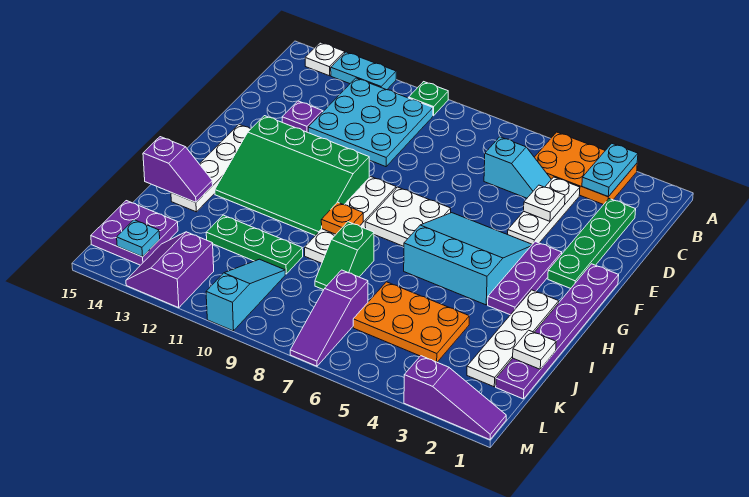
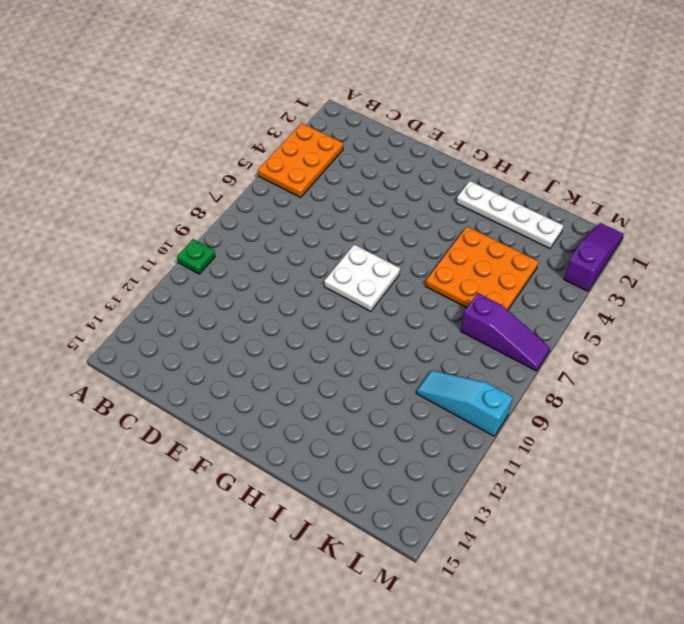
orange plate I4:K6 level 1 -> orange plate J4:K6 level 1
none -> cyan plate A12:A13 level 1
none -> white plate A14 level 1
none -> cyan plate B10:D12 level 1
none -> green plate C2:F2 level 1

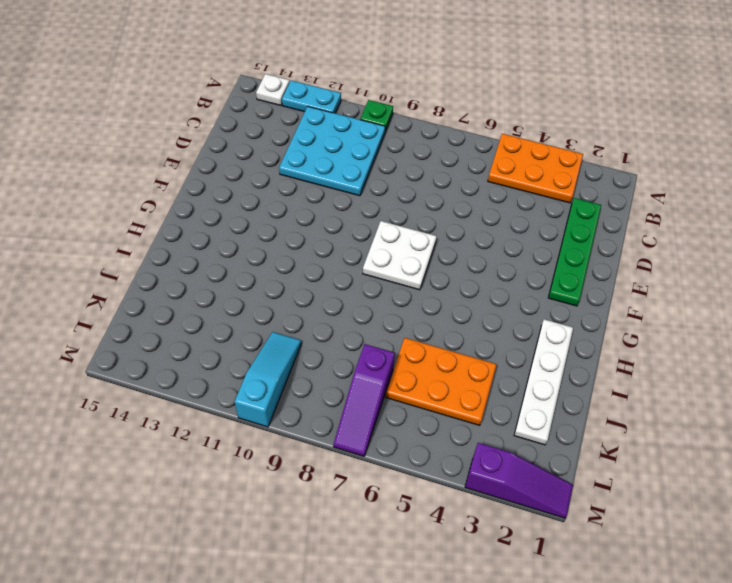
none -> white plate C4:E4 level 1
none -> cyan slope C5:C6 level 1 top 6
none -> purple plate D13 level 1
none -> purple plate F1:K1 level 1

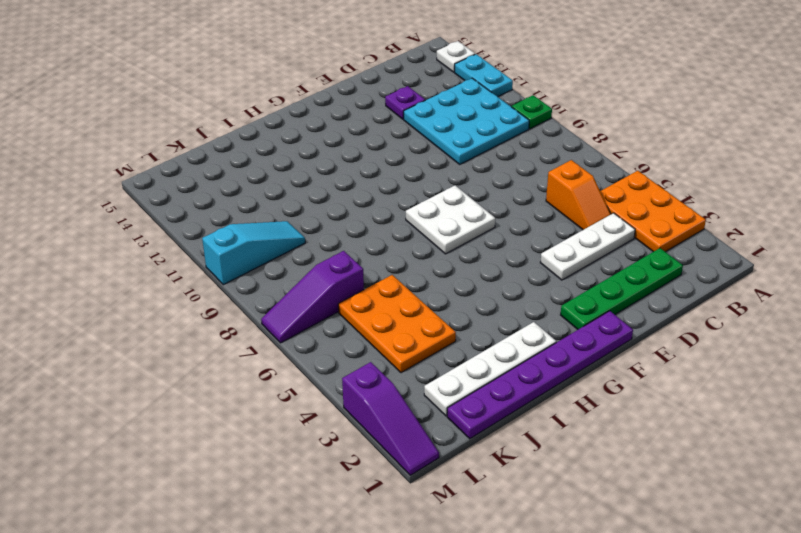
orange slope C5:C6 level 1 top 6 -> cyan slope C5:C6 level 1 top 6
none -> purple plate F3:H3 level 1
none -> cyan slope F4:H6 level 1 top H
none -> white plate F9:I9 level 1
none -> green slope F10:H13 level 1 top F

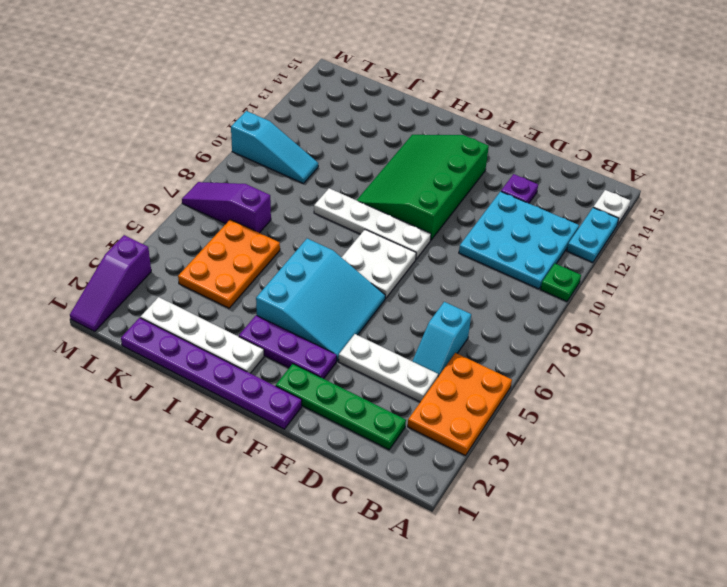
none -> white plate F14:I14 level 1
none -> green slope I8:J8 level 1 top I
none -> green plate J10:J12 level 1
none -> purple plate K14:L15 level 1

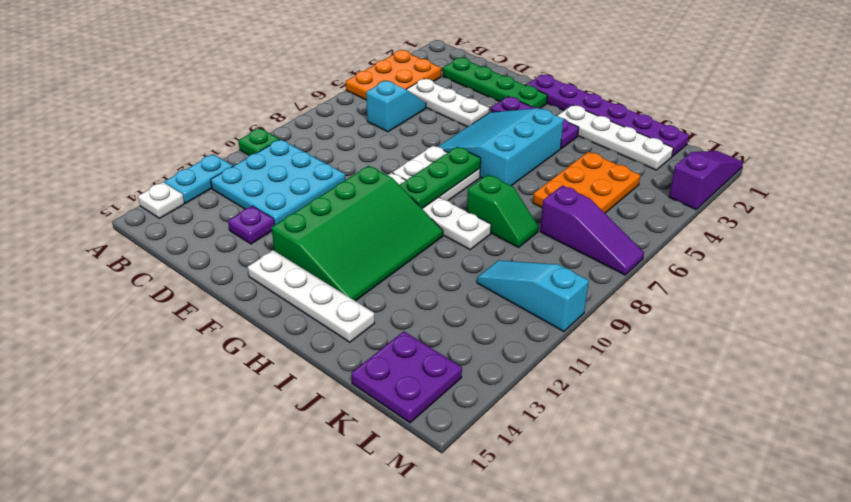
green plate G7:G9 level 2 -> green plate J10:J12 level 1
none -> purple slope L12:M13 level 1 top 12
none -> cyan plate A3:B3 level 2
none -> white plate D4 level 2
none -> orange plate H9 level 2

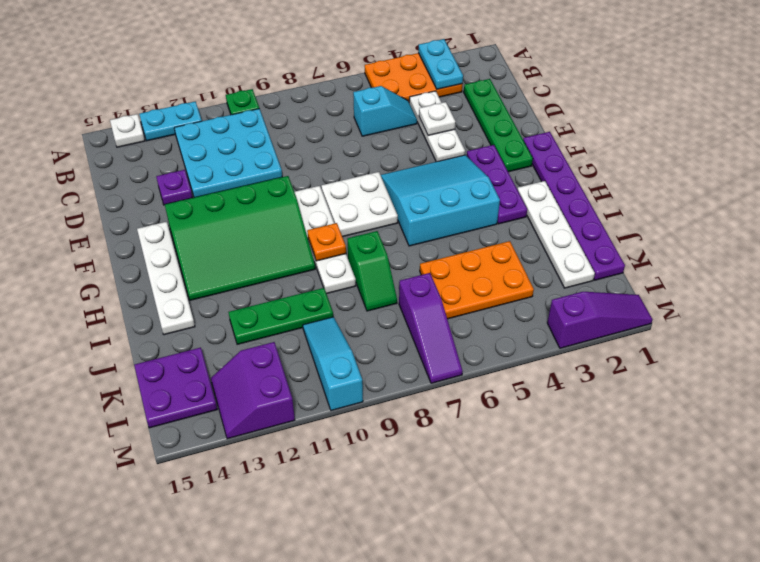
none -> purple slope I14:I15 level 2 top 15
none -> white plate J1 level 2
none -> cyan plate L14 level 2

